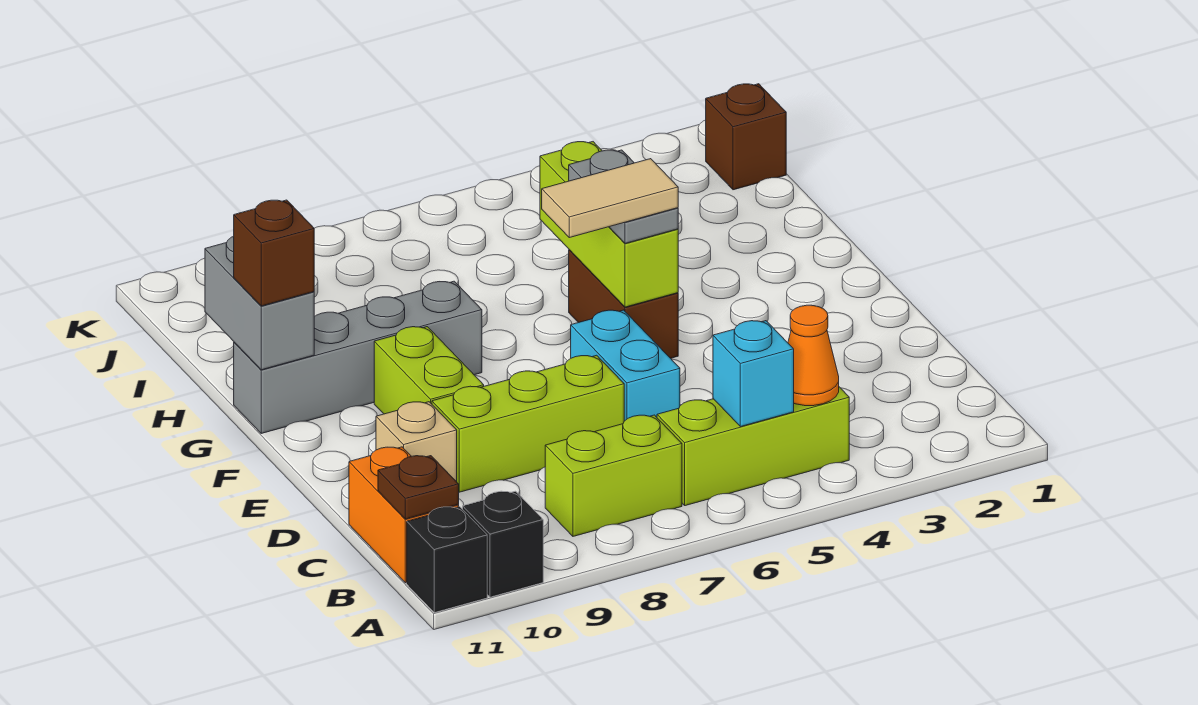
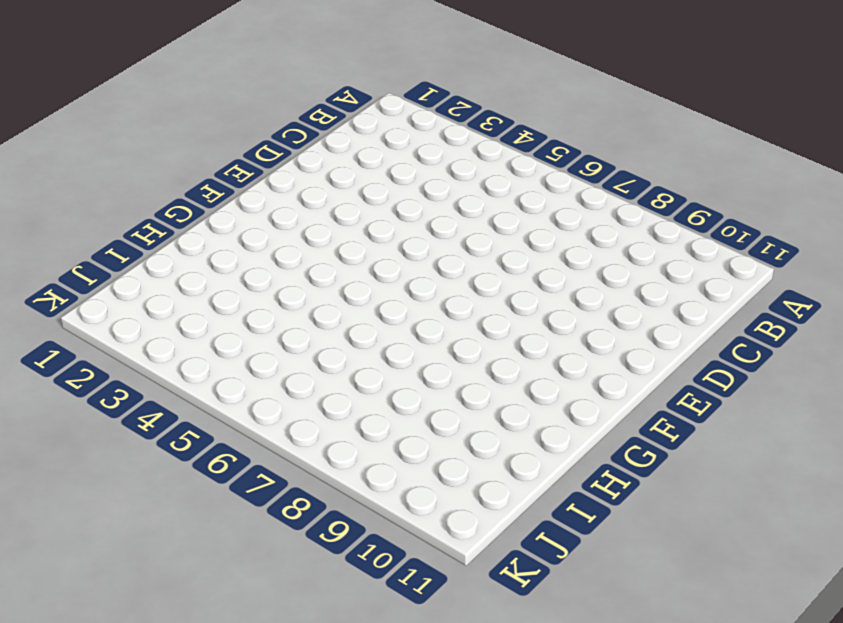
none -> black brick A10 level 1
none -> black brick A11 level 1
none -> lime brick B4:B6 level 1

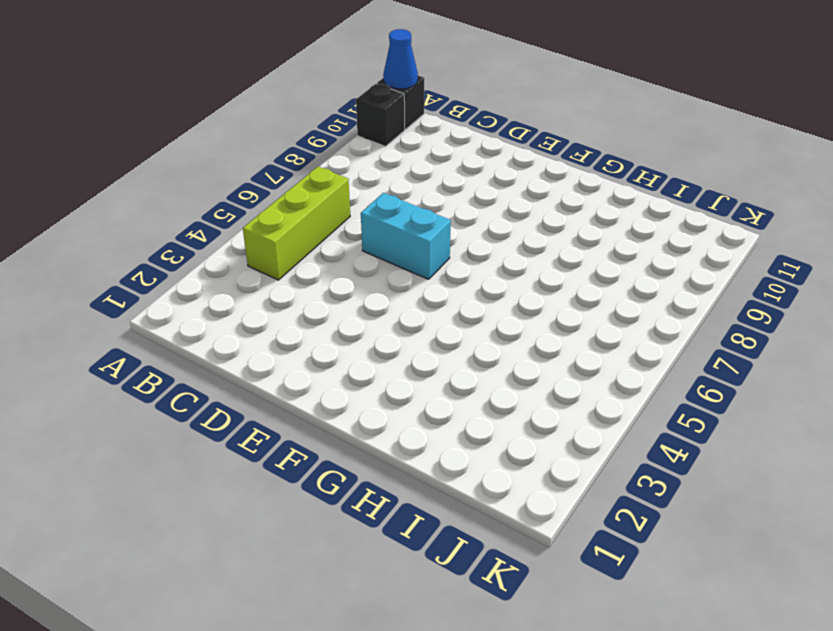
blue cone A11 level 2 -> none
none -> lime brick B7:B8 level 1
none -> orange brick B11:C11 level 1
none -> lime brick D7:D9 level 1

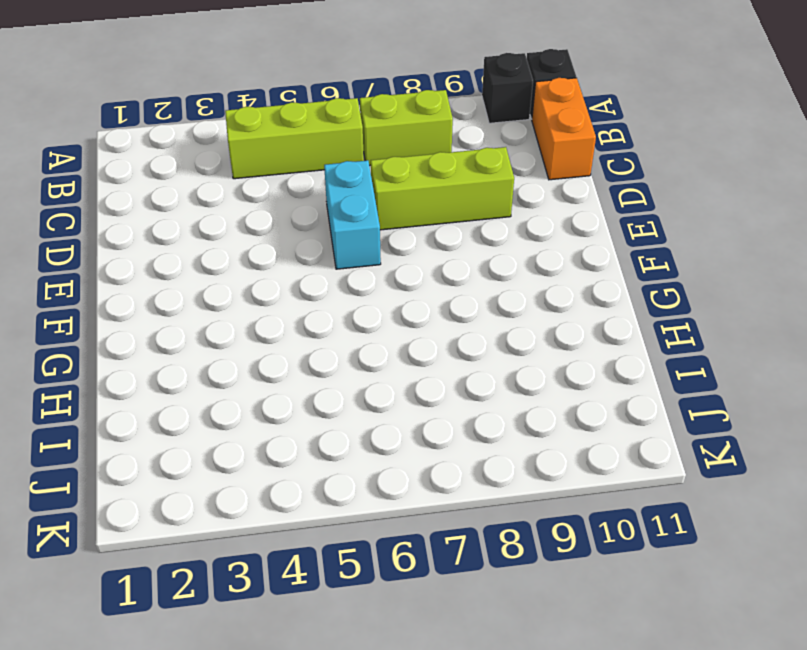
none -> tan brick D10 level 1
none -> lime brick E9:F9 level 1
none -> brown brick F5:G5 level 1

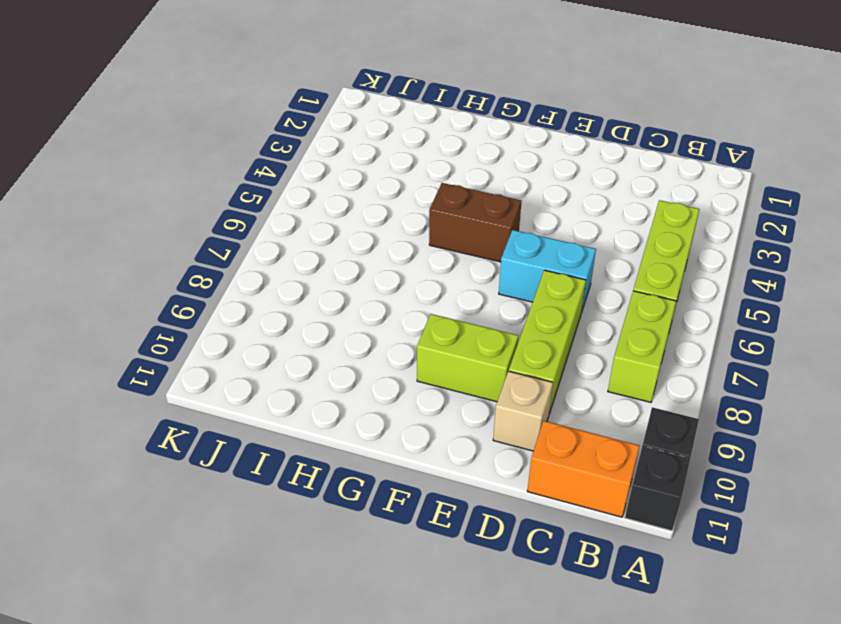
none -> grey brick G8:G11 level 1
none -> brown brick J1 level 1
none -> orange cone B4 level 2

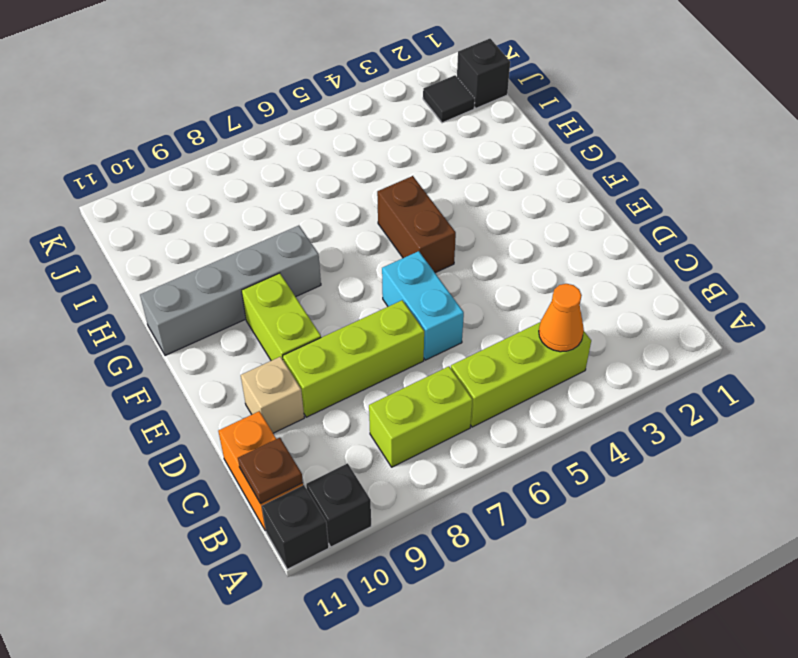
black brick J1 level 1 -> brown brick J1 level 1
black tile J2 level 1 -> none
none -> cyan brick B5 level 2
none -> lime brick F5:H5 level 2
none -> grey brick G11:H11 level 2

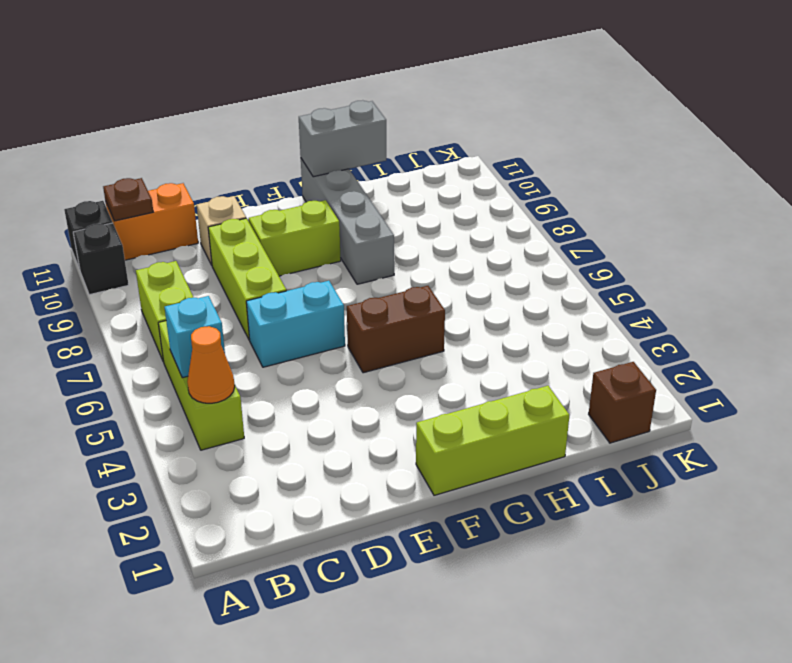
lime brick F1:H1 level 1 -> lime brick F5:H5 level 2
none -> grey plate F5:G5 level 3
none -> brown brick G11 level 3
none -> tan tile F5:F6 level 4

